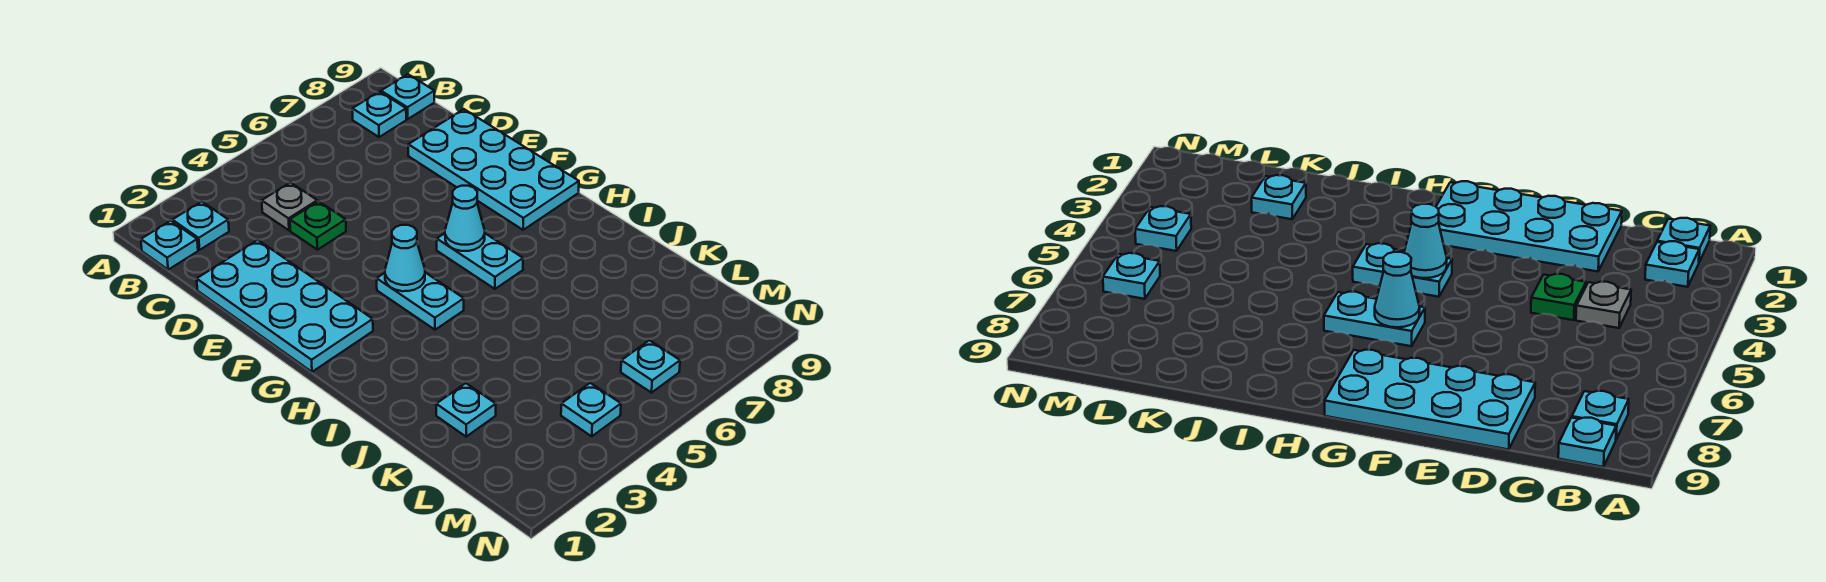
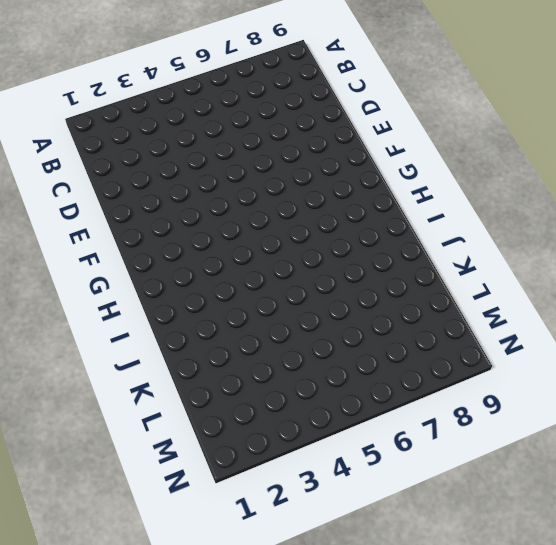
none -> cyan plate B1 level 1
none -> cyan plate B2 level 1
none -> cyan plate B8 level 1

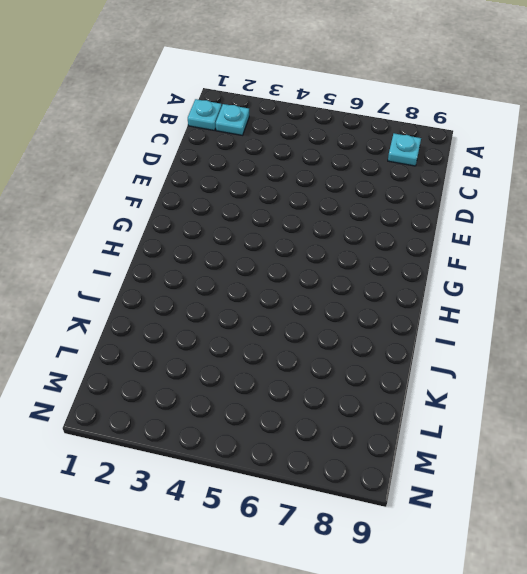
none -> cyan plate B9 level 1
none -> grey plate C4 level 1
none -> cyan plate D1:G2 level 1

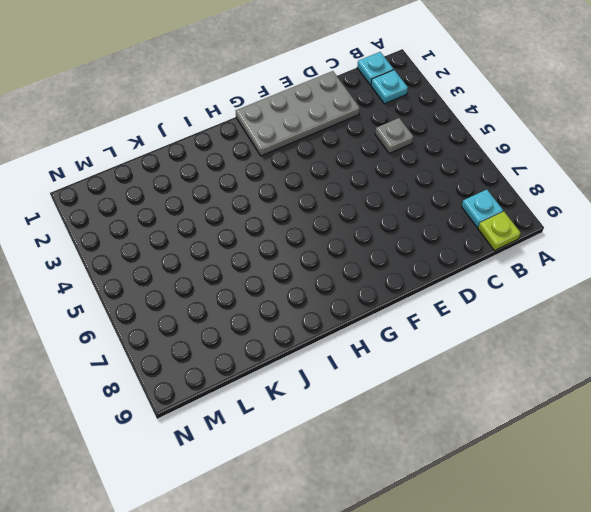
lime plate B9 level 1 -> cyan plate B9 level 1
grey plate D1:G2 level 1 -> cyan plate D1:G2 level 1
none -> green plate D4 level 1
none -> cyan plate D8:G9 level 1
none -> cyan plate G4:H4 level 1

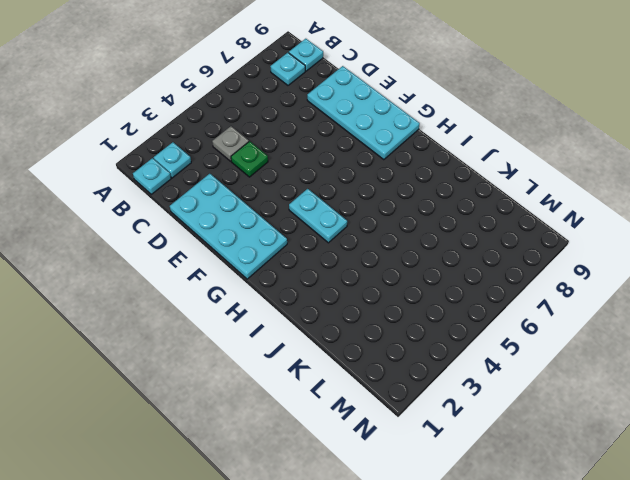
none -> cyan plate G6:H6 level 1
none -> cyan plate K2 level 1
none -> cyan plate M4 level 1

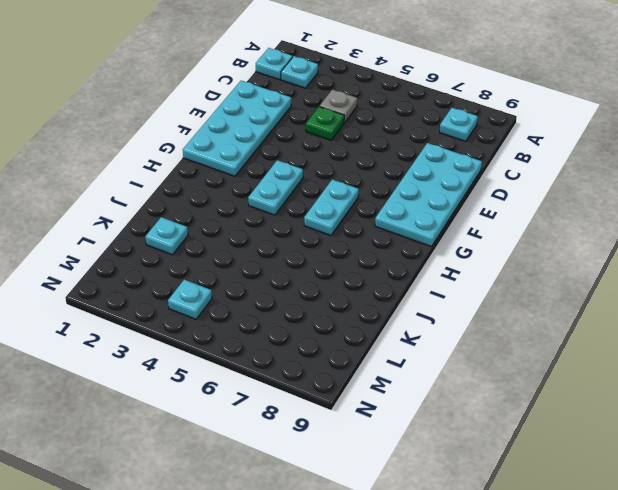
none -> cyan plate B9 level 1
none -> cyan plate M6 level 1
none -> cyan cone G4 level 2

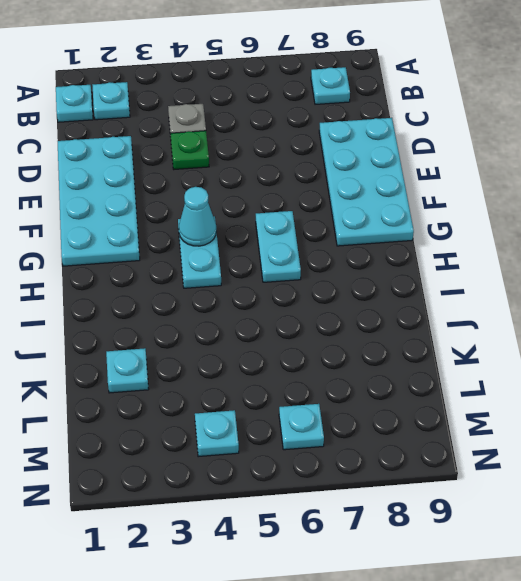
none -> cyan plate B9 level 1
none -> cyan cone G6 level 2

